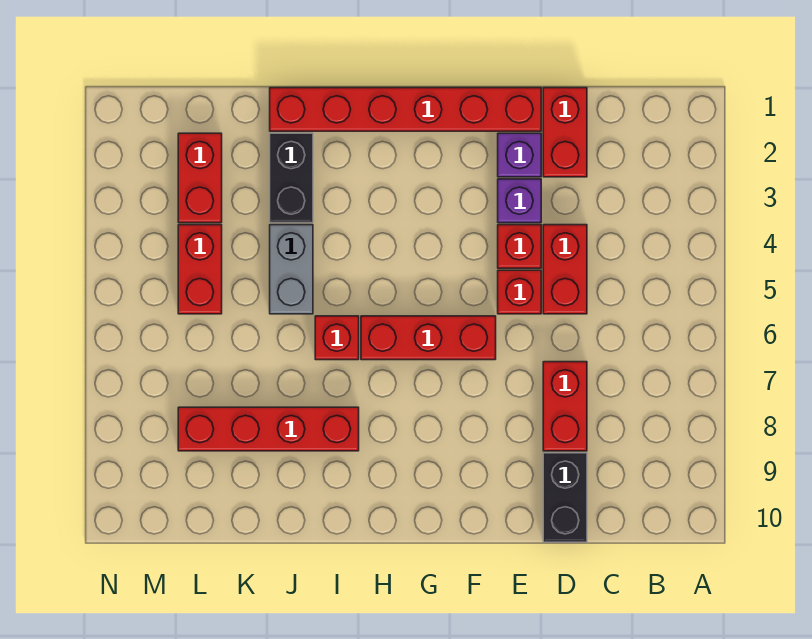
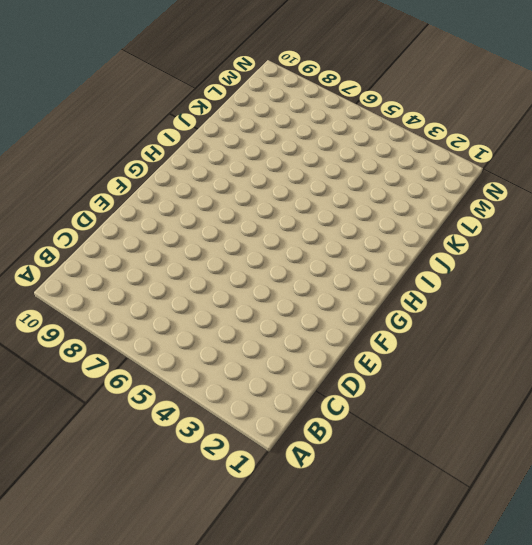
none -> red brick D1:D2 level 1
none -> red brick D4:D5 level 1
none -> red brick D7:D8 level 1

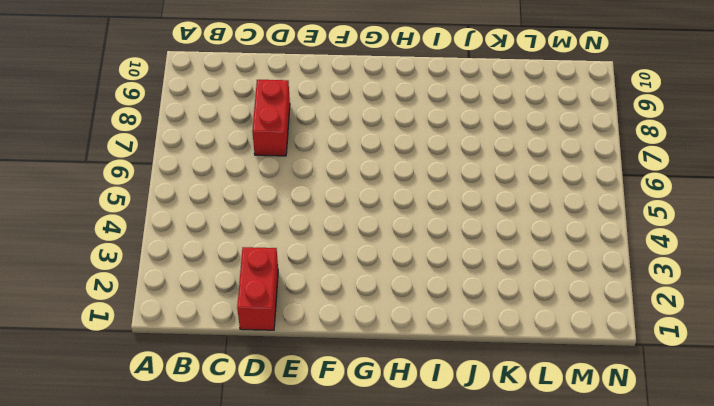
none -> red brick D4:D5 level 1
none -> black brick D9:D10 level 1
none -> red brick E1:J1 level 1

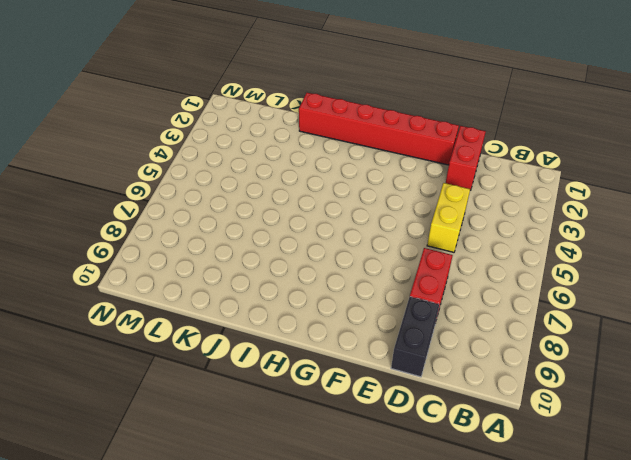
yellow brick D4:D5 level 1 -> red brick D4:D5 level 1
none -> purple brick E2 level 1
none -> purple brick E3 level 1
none -> red brick E4 level 1

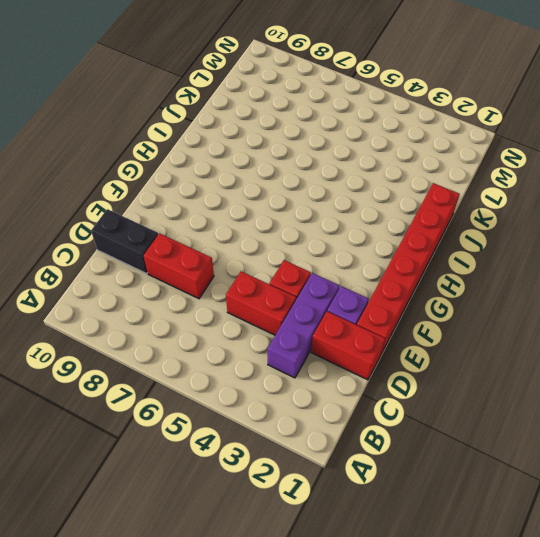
purple brick C3:E3 level 1 -> purple brick E3 level 1
none -> red brick E5 level 1
none -> red brick F6:H6 level 1
none -> red brick I6 level 1

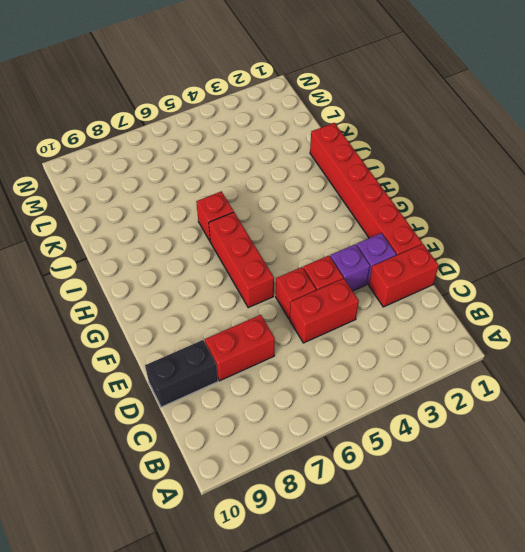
none -> red brick I8:L8 level 1
none -> black brick J2:J3 level 1
none -> grey brick J4:J5 level 1

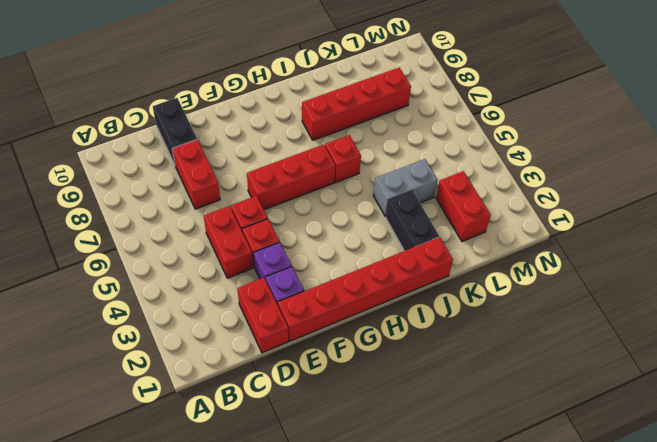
grey brick J4:K4 level 1 -> grey brick J4:J5 level 1
none -> red brick L4:L5 level 1

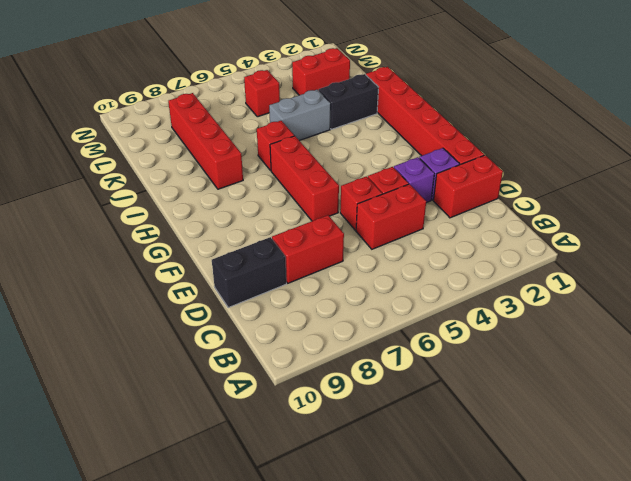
red brick L5 level 1 -> red brick L4:L5 level 1

